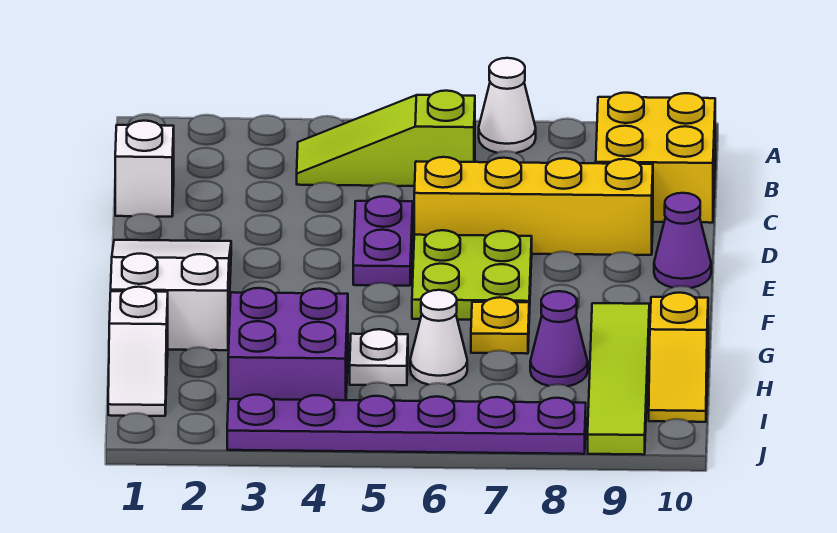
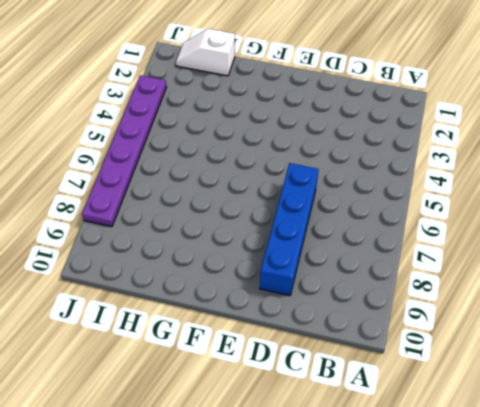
blue brick D6:D9 level 1 -> yellow brick D6:D9 level 1
none -> white cone A7 level 1
none -> lime slope B4:B6 level 1 top 6
none -> yellow brick B9:C10 level 1

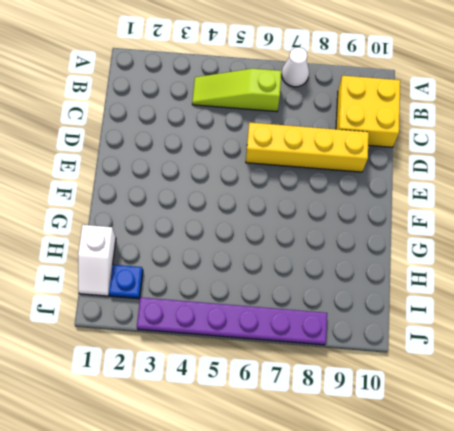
blue plate I2 level 1 -> none
none -> white brick C1 level 1
none -> purple plate D5:E5 level 1
none -> white slope E1:G2 level 1 top G

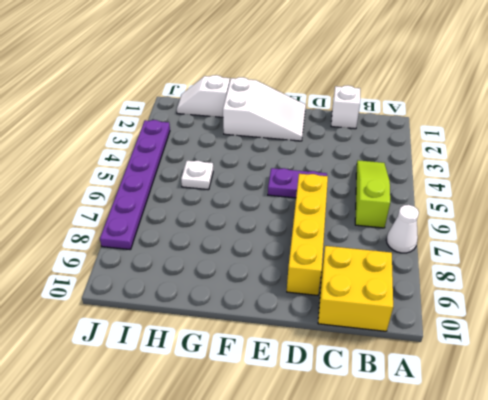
none -> lime plate E6:F7 level 1
none -> purple cone E10 level 1
none -> yellow plate G7 level 1

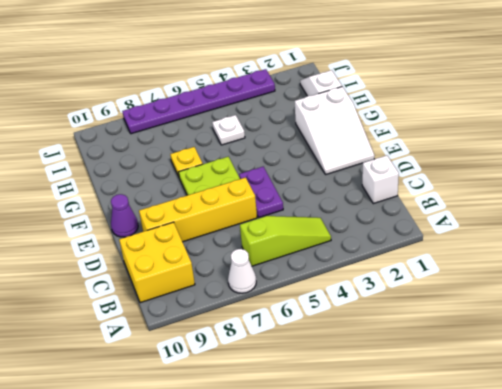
none -> lime tile G9:J9 level 1
none -> purple brick H3:I4 level 1
none -> white cone H6 level 1

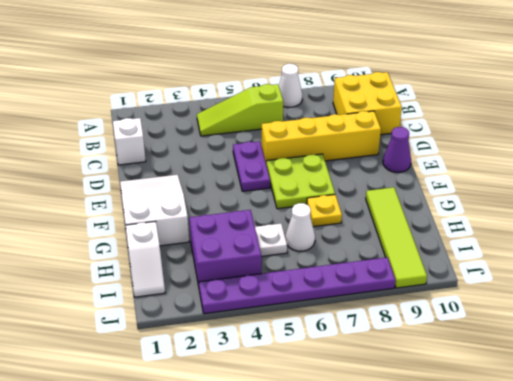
none -> purple cone H8 level 1
none -> yellow slope H10:I10 level 1 top H

